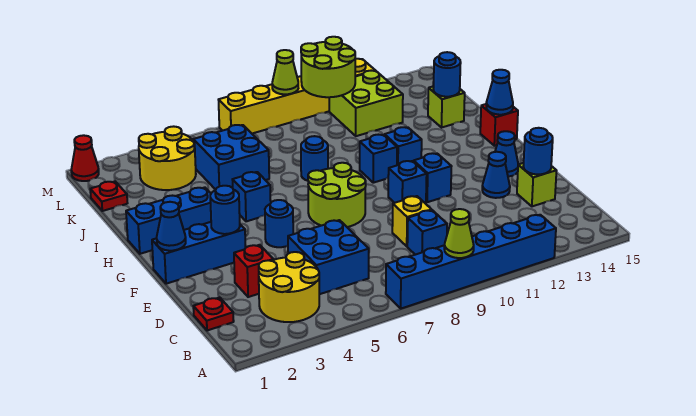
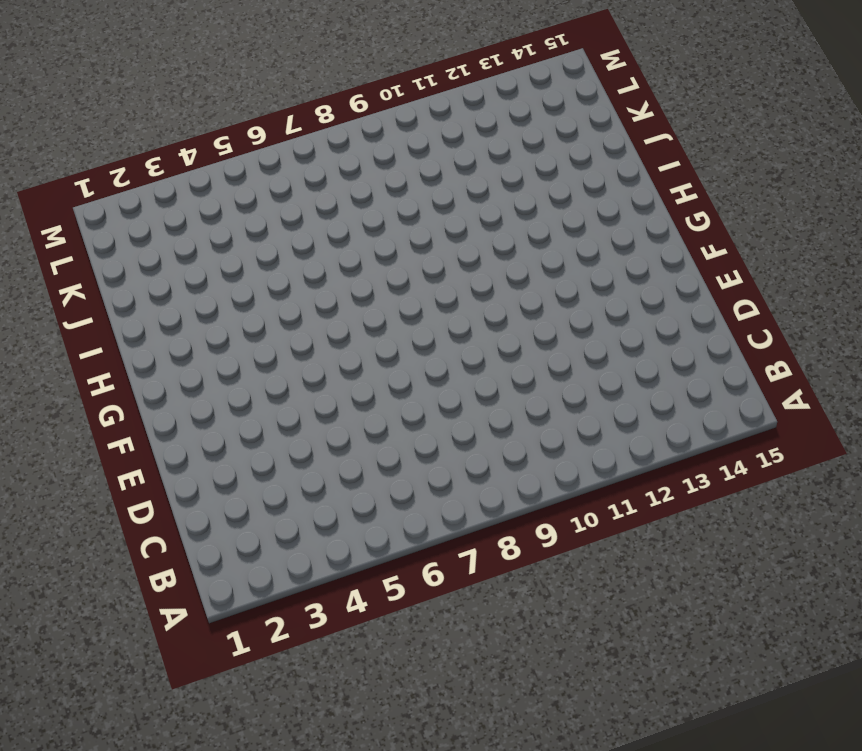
none -> blue brick A7:A12 level 1
none -> yellow round brick B3:C4 level 1
none -> red plate C1 level 1
none -> blue brick C5:D6 level 1

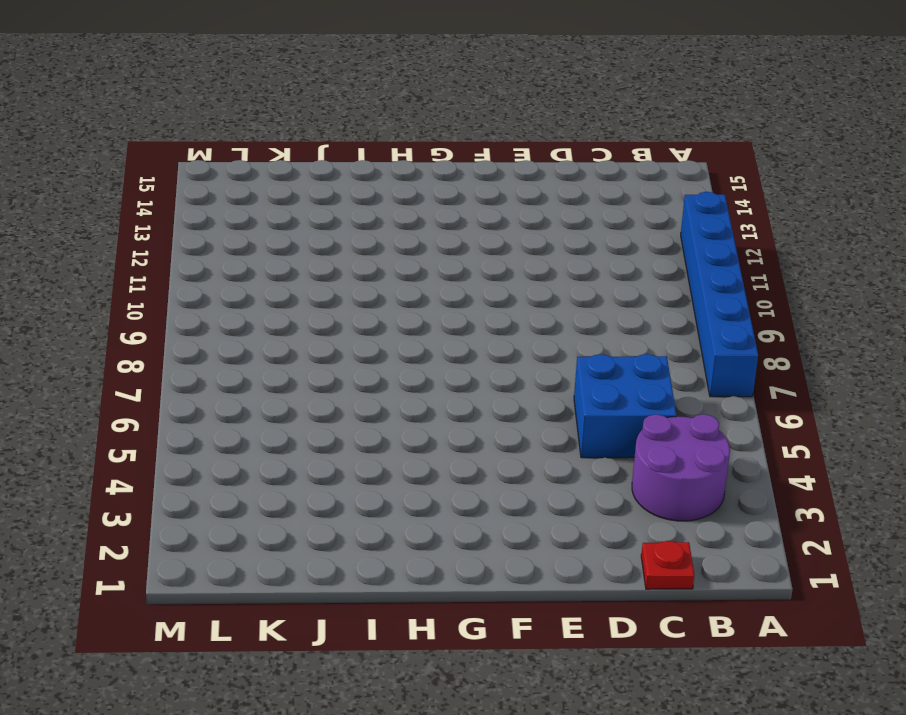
purple round brick B3:C4 level 1 -> yellow round brick B3:C4 level 1
none -> blue brick C9 level 1
none -> red brick D3 level 1
none -> yellow brick D9 level 1
none -> lime brick D14 level 1

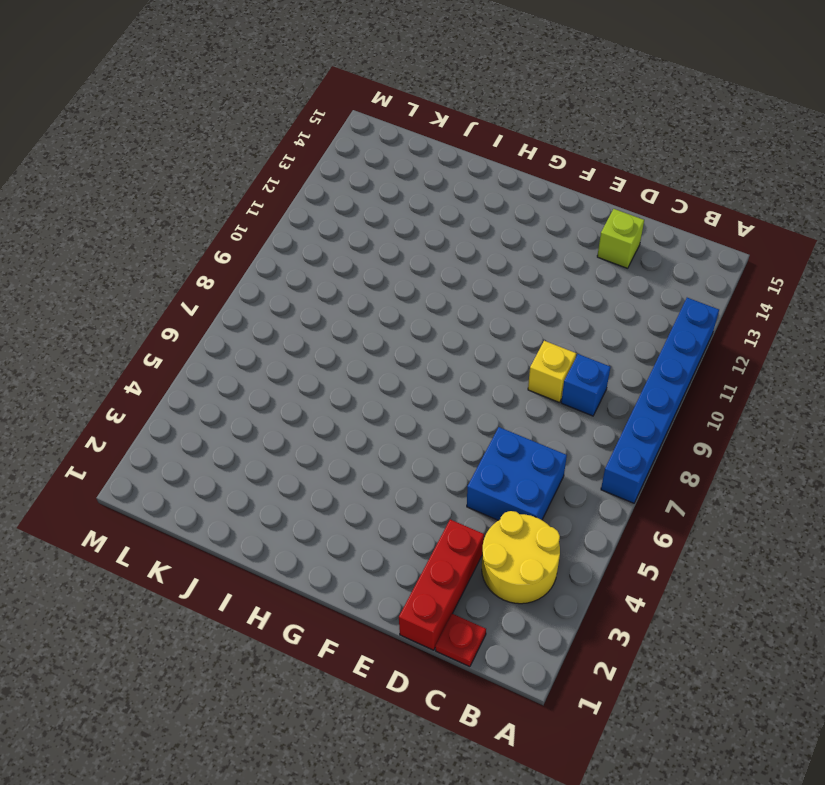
red brick D1:D3 level 1 -> red brick D3 level 1
none -> blue cone E13 level 1
none -> blue brick F1:F3 level 1
none -> blue round brick F5 level 1
none -> lime round brick F7:G8 level 1

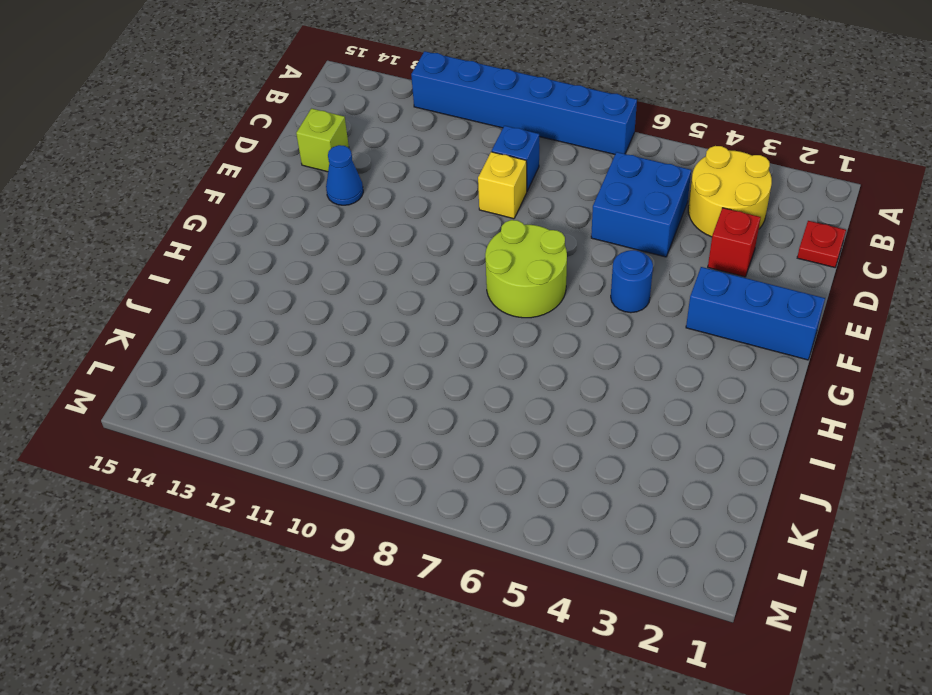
none -> blue brick F10 level 1
none -> blue brick F11 level 1
none -> blue cone F14 level 1
none -> blue brick H1:H3 level 1

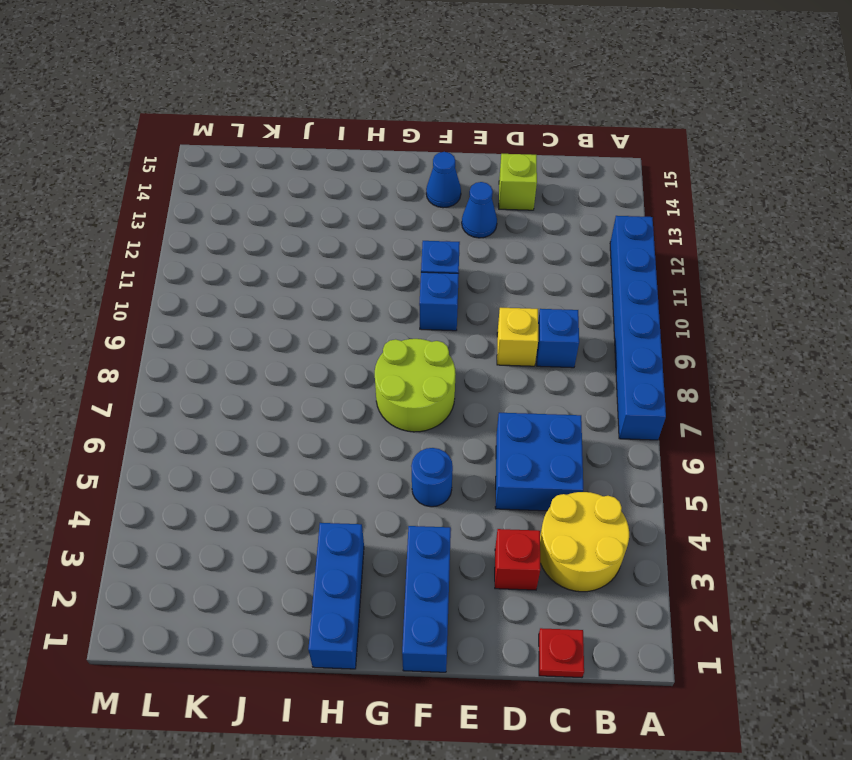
none -> blue brick H5 level 1
none -> blue brick H10 level 1
none -> blue brick H11 level 1
none -> red brick H15 level 1

